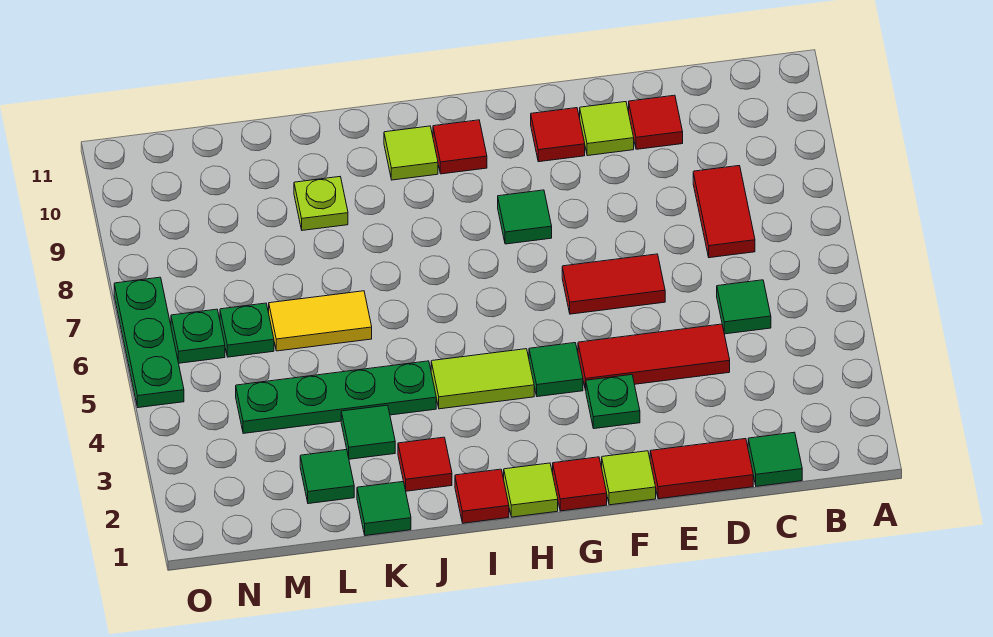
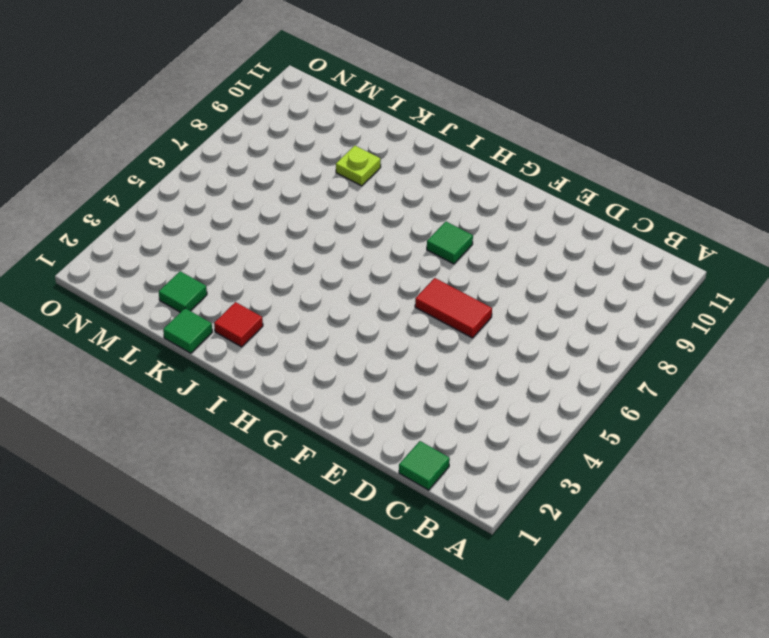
none -> green tile C5 level 1
none -> red tile C7:C8 level 1
none -> red tile D1:E1 level 1

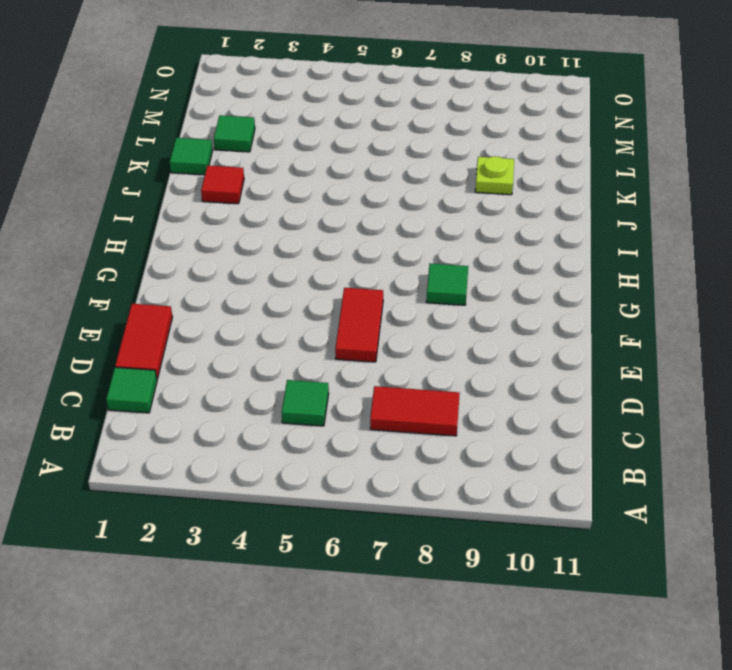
none -> red tile D4:F4 level 1
none -> red tile D10 level 1
none -> lime tile E10 level 1

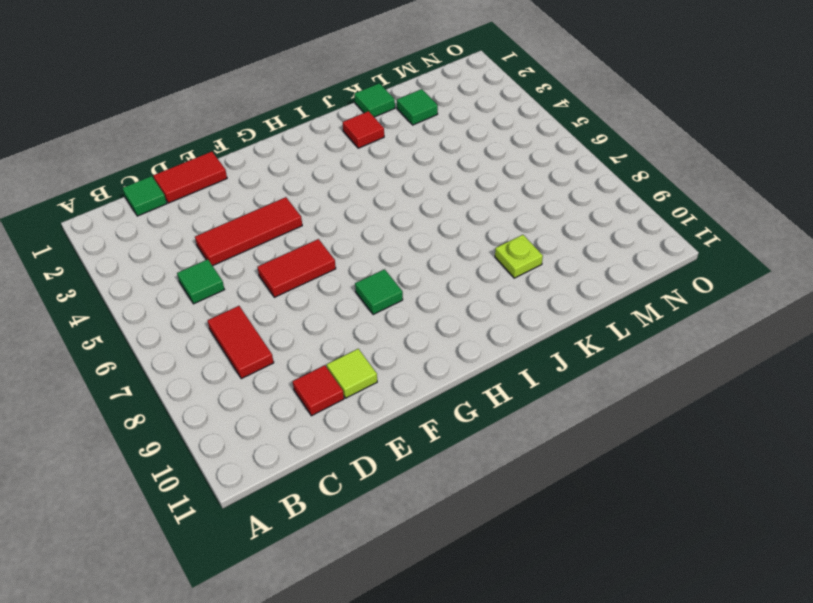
none -> lime tile F1 level 1
none -> green plate F3 level 1
none -> red tile F10 level 1

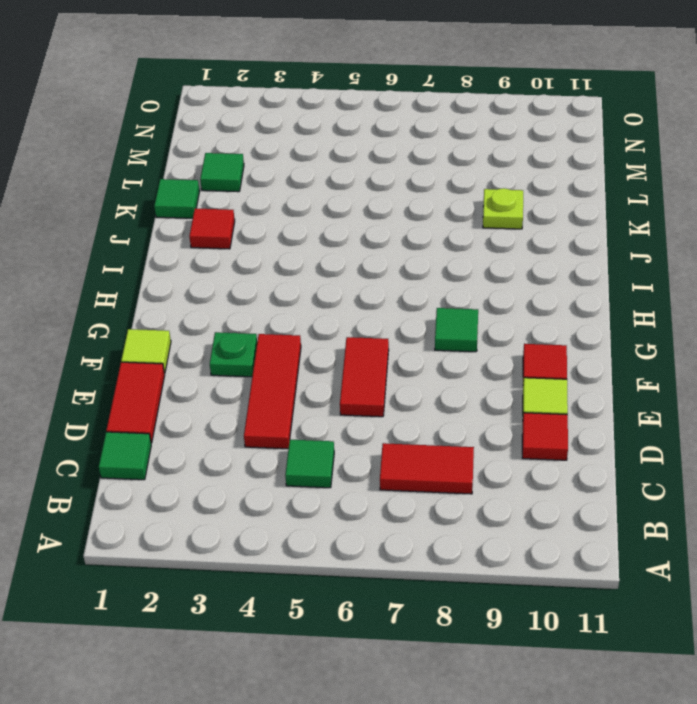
none -> red tile G1 level 1
none -> green tile G4 level 1
none -> lime tile H1 level 1

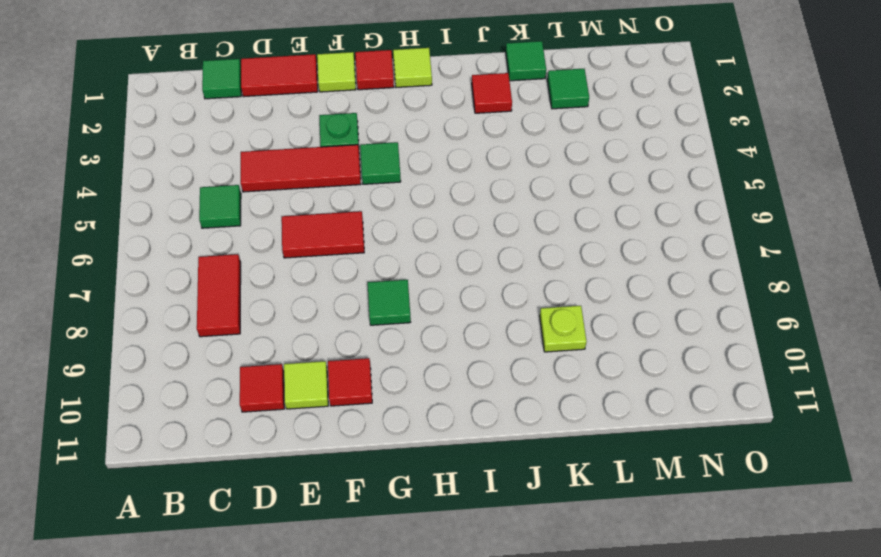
none -> lime tile H4:I4 level 1
none -> red tile H10 level 1
none -> red tile I1 level 1

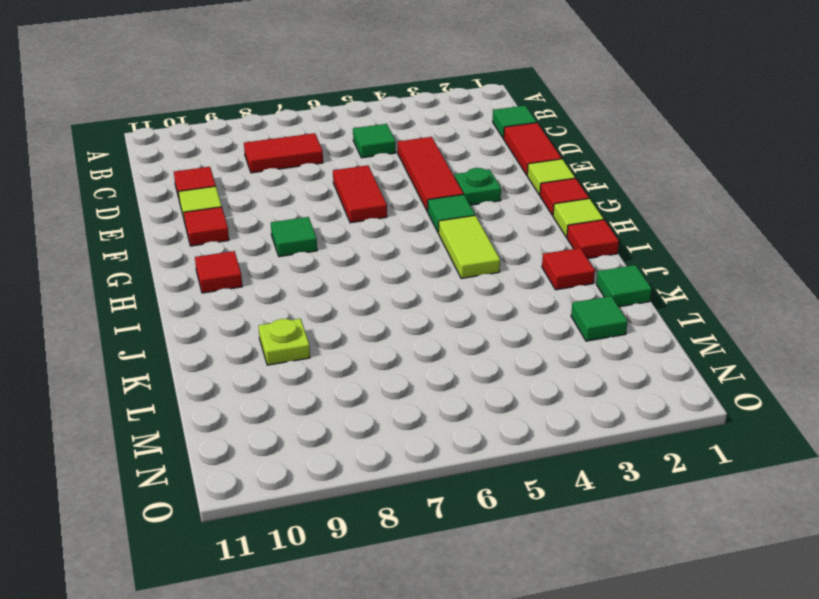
none -> lime tile I10 level 1
none -> green plate J4:M4 level 1
none -> green tile K3 level 1

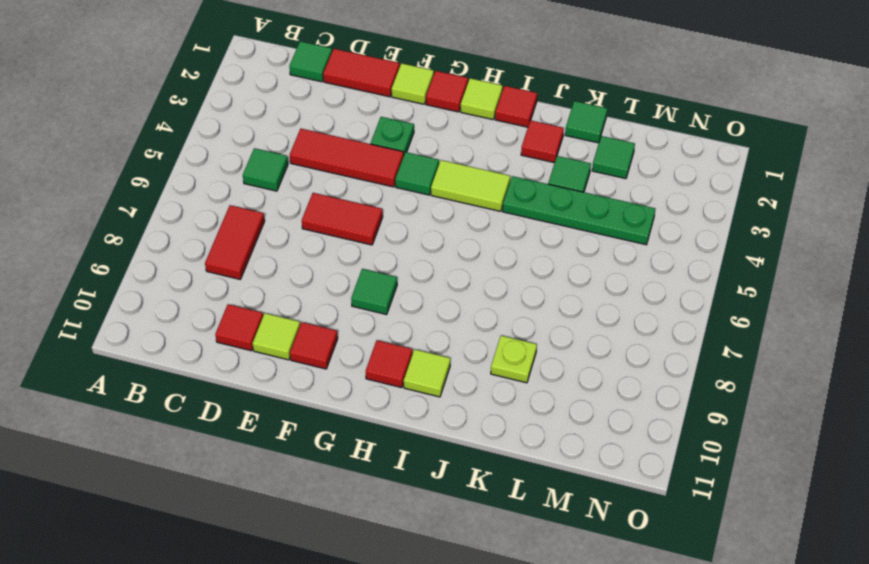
none -> yellow tile K6:L6 level 1
none -> green plate M6 level 1
none -> green plate N6 level 1

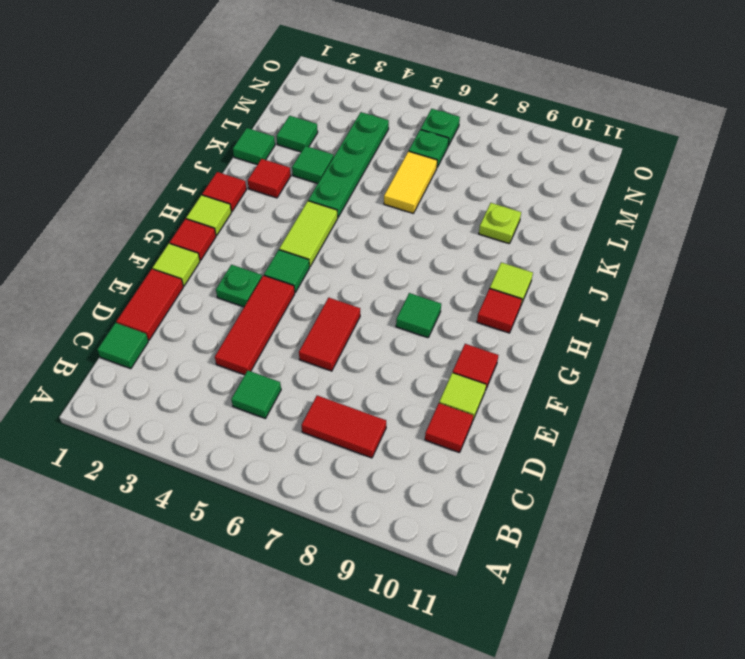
none -> green plate O5:O7 level 1

